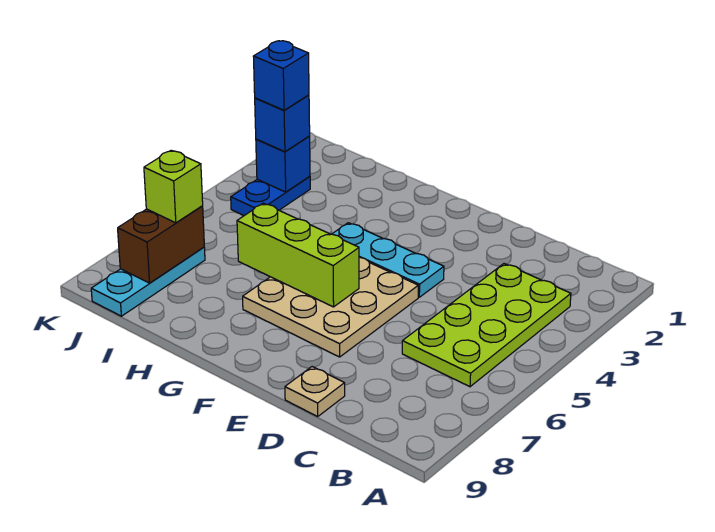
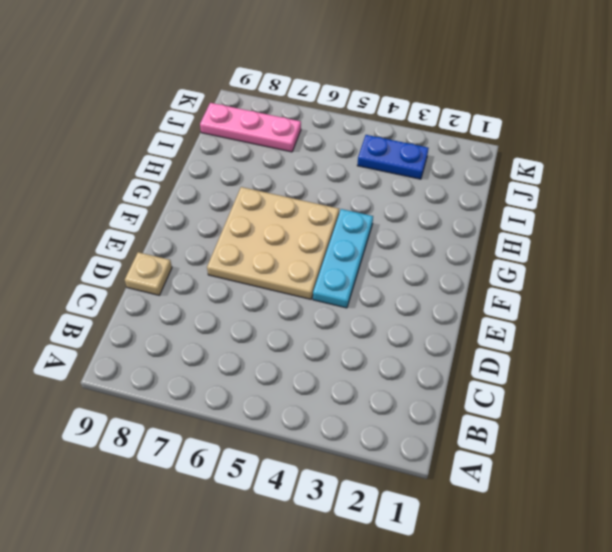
pink plate J7:J9 level 1 -> cyan plate J7:J9 level 1
none -> lime plate B3:C6 level 1
none -> lime brick F6:H6 level 2
none -> blue brick J3 level 2

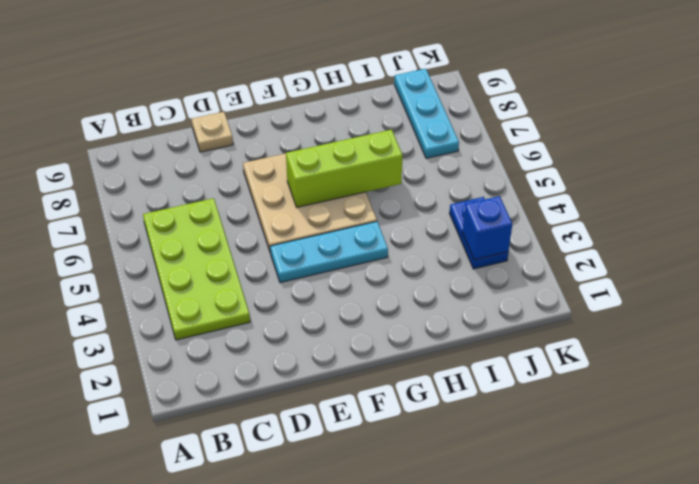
none -> brown brick J7:J8 level 2
none -> blue brick J3 level 3
none -> lime brick J7 level 3

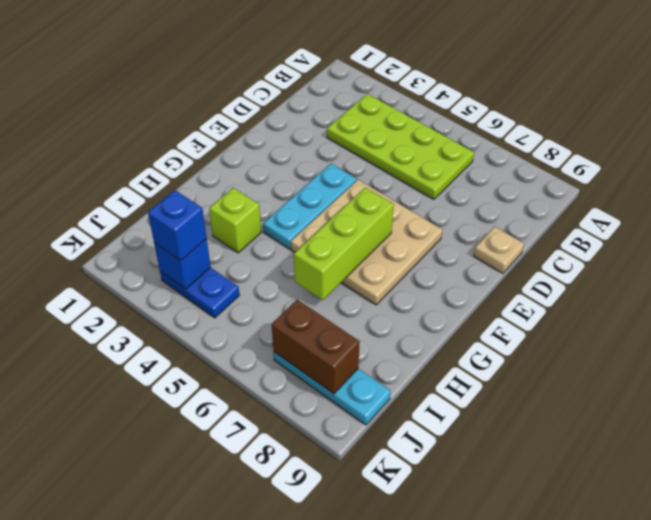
lime brick H3 level 1 -> lime brick J7 level 3
none -> blue brick J3 level 4

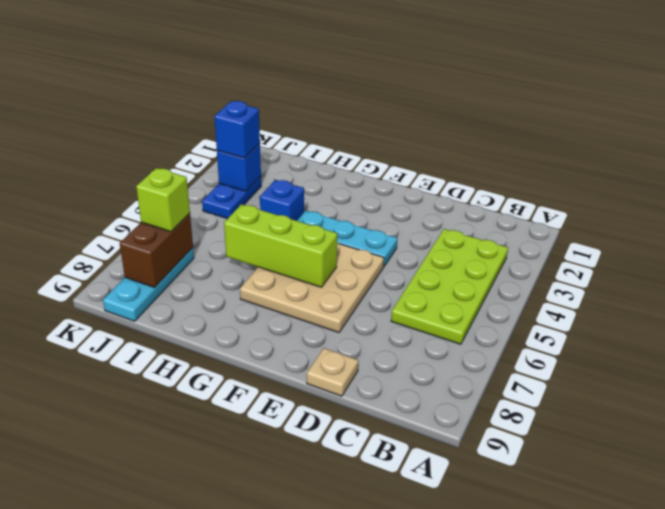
blue brick H4 level 1 -> blue brick J3 level 4

